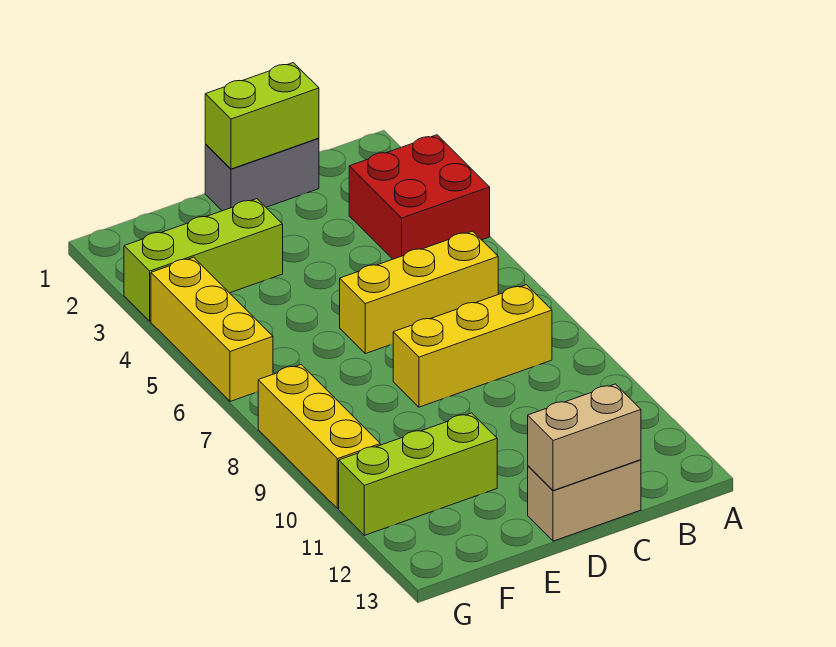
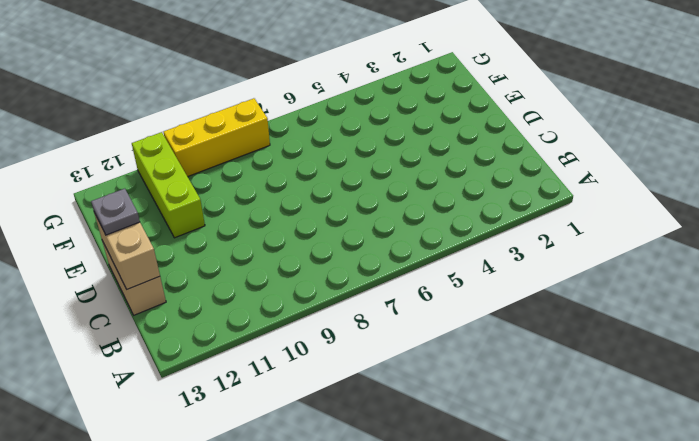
grey plate D13 level 3 -> none
none -> red brick A3:B4 level 1
none -> yellow brick B6:D6 level 1

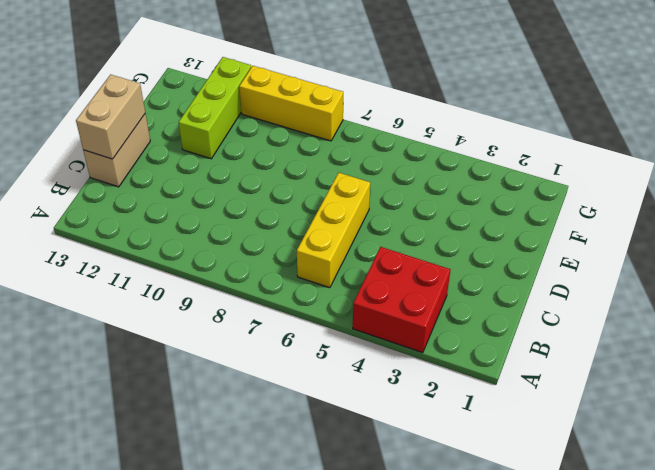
none -> yellow brick B8:D8 level 1
none -> grey brick C1:D1 level 1

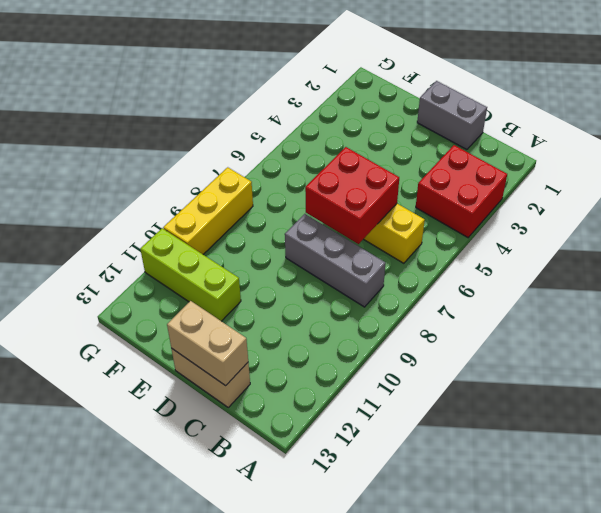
grey brick B8:D8 level 1 -> yellow brick B8:D8 level 1
red brick C6:D7 level 2 -> none
none -> lime brick E3:G3 level 1
none -> yellow brick G4:G6 level 1

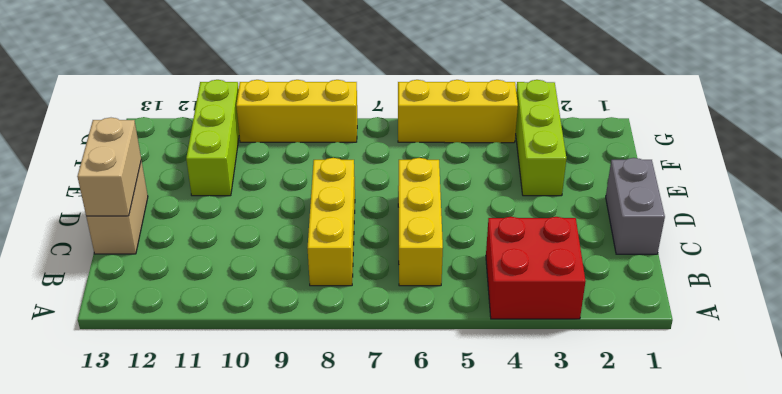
none -> lime brick C1:D1 level 2

